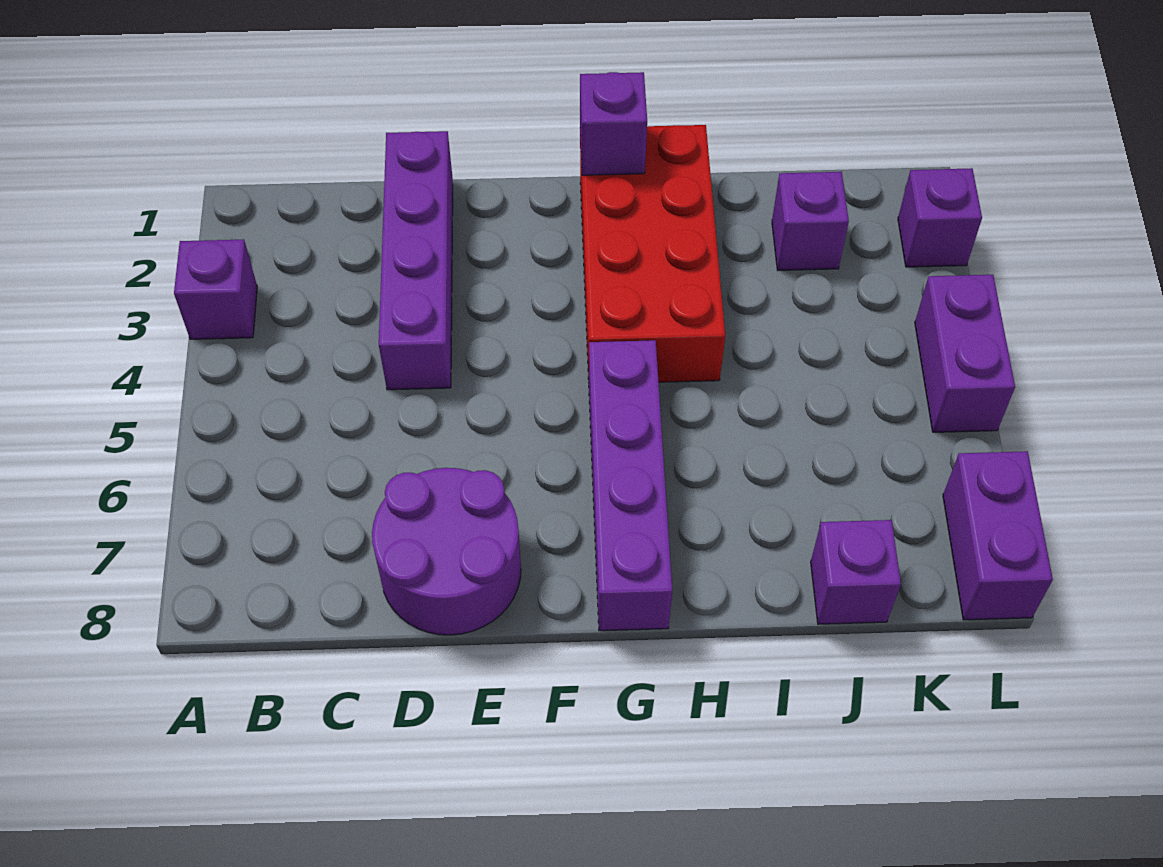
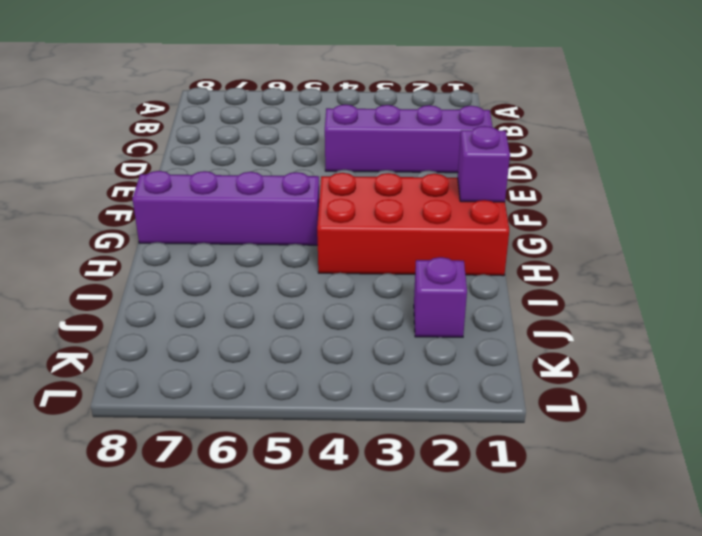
none -> purple brick A3 level 1
none -> purple round brick D7:E8 level 1

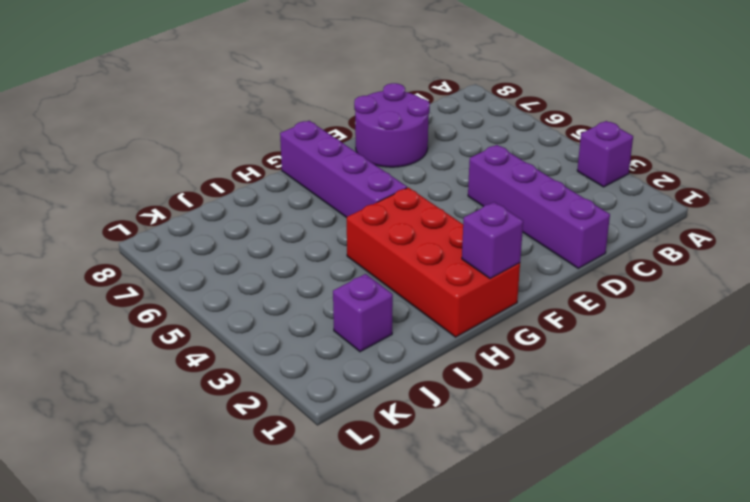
none -> purple brick J8 level 1
none -> purple brick L2 level 1

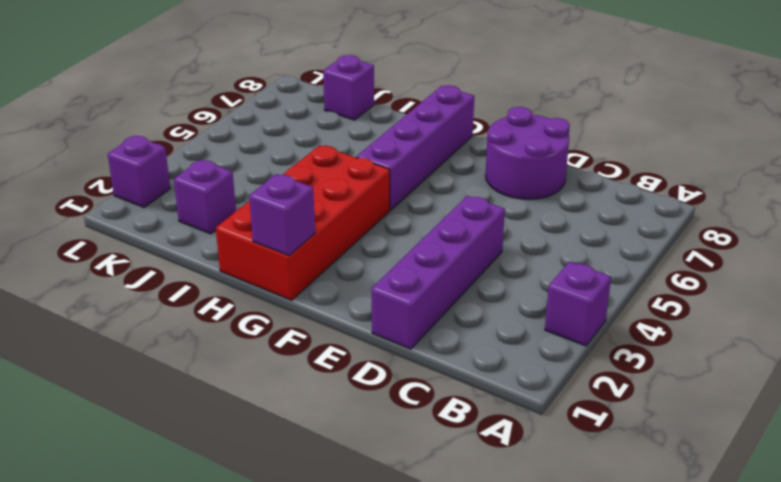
none -> purple brick L4:L5 level 1
none -> purple brick L7:L8 level 1

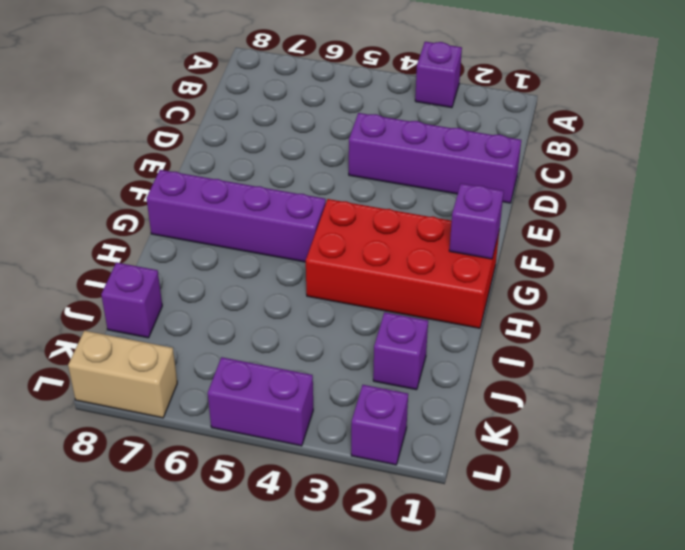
tan brick L7:L8 level 1 -> purple brick L7:L8 level 1
none -> purple round brick D7:E8 level 1

